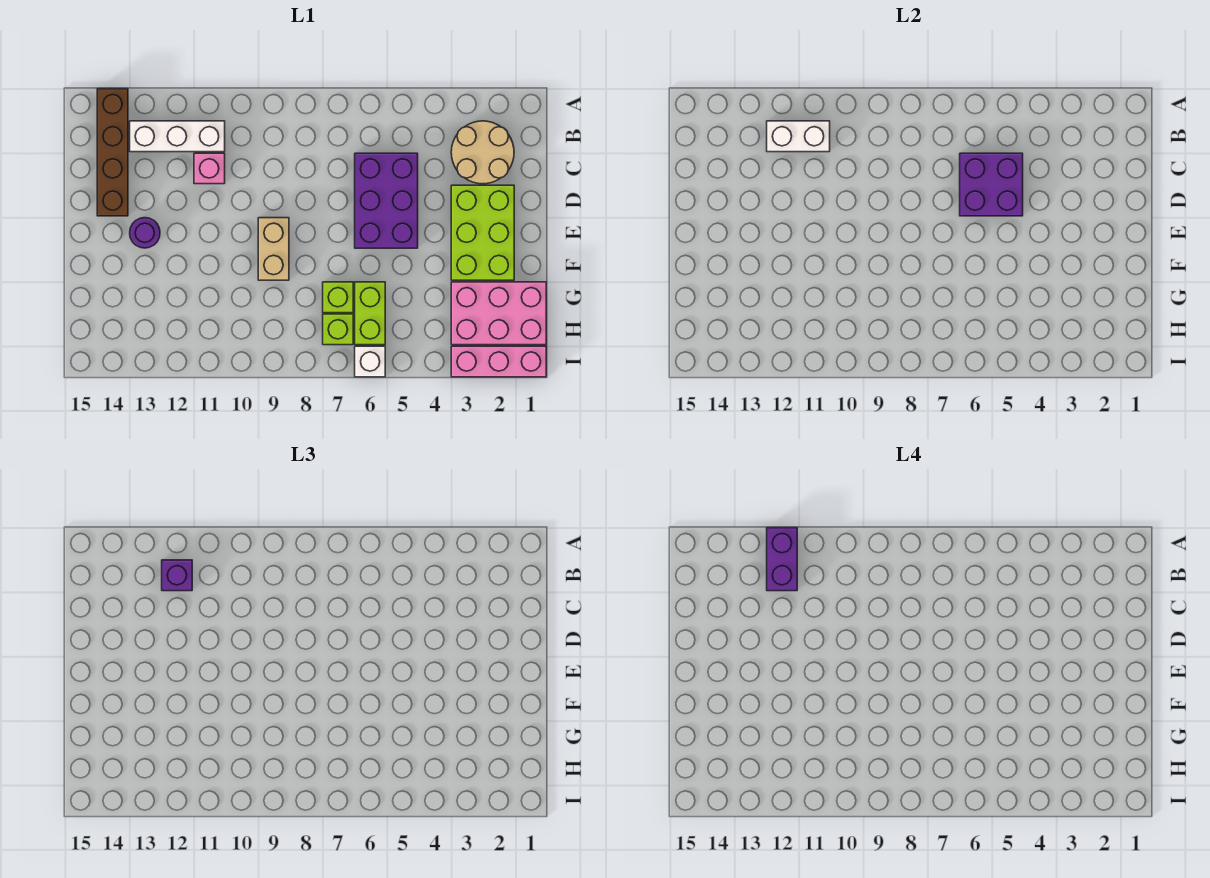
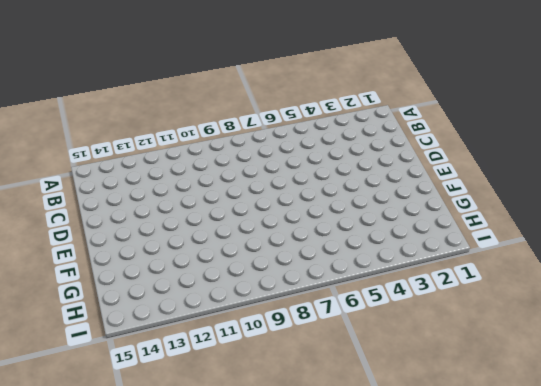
none -> brown brick A14:D14 level 1
none -> tan round brick B2:C3 level 1
none -> white brick B11:B13 level 1

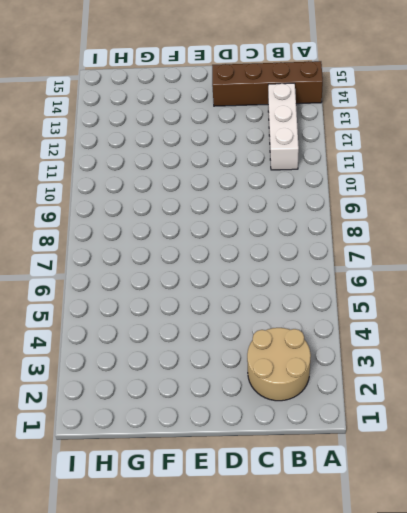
none -> purple brick C5:E6 level 1
none -> pink brick C11 level 1
none -> lime brick D2:F3 level 1

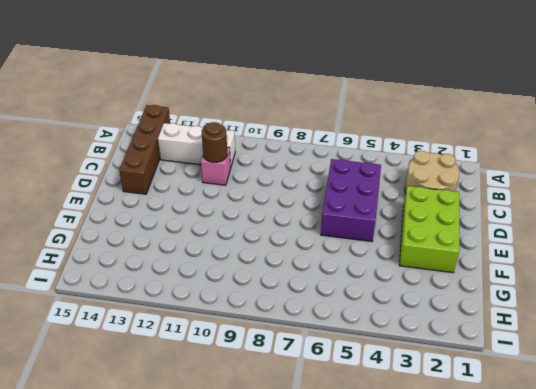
brown round brick C11 level 2 -> none
none -> tan brick E9:F9 level 1
none -> purple round brick E13 level 1
none -> pink brick G1:H3 level 1

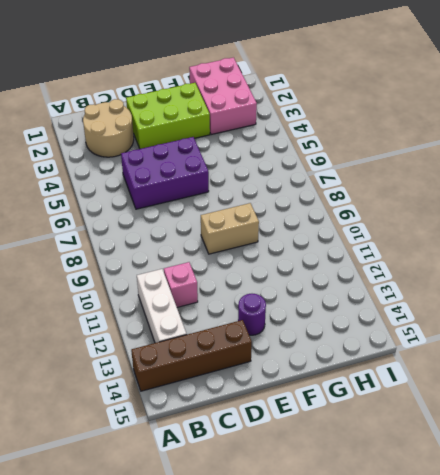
none -> lime brick G6:H6 level 1
none -> lime brick G7 level 1
none -> lime brick H7 level 1

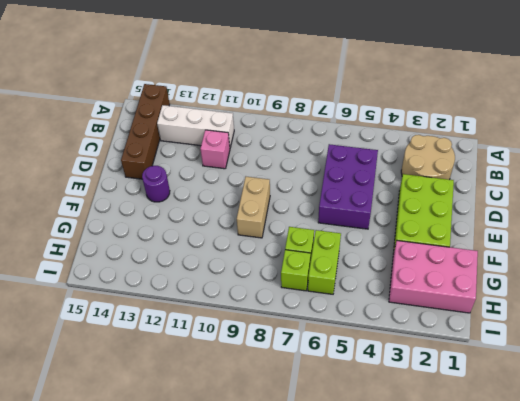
none -> pink brick I1:I3 level 1
none -> white brick I6 level 1
none -> white brick B11:B12 level 2

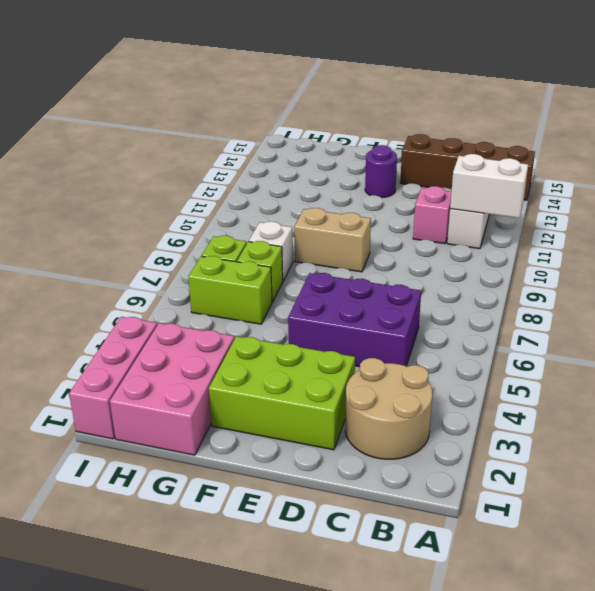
white brick A11:B11 level 2 -> white brick B11:B12 level 2
white brick G8 level 1 -> white brick I6 level 1
none -> purple brick C5:D6 level 2
none -> purple brick B12 level 3
none -> purple brick A12:B12 level 4

